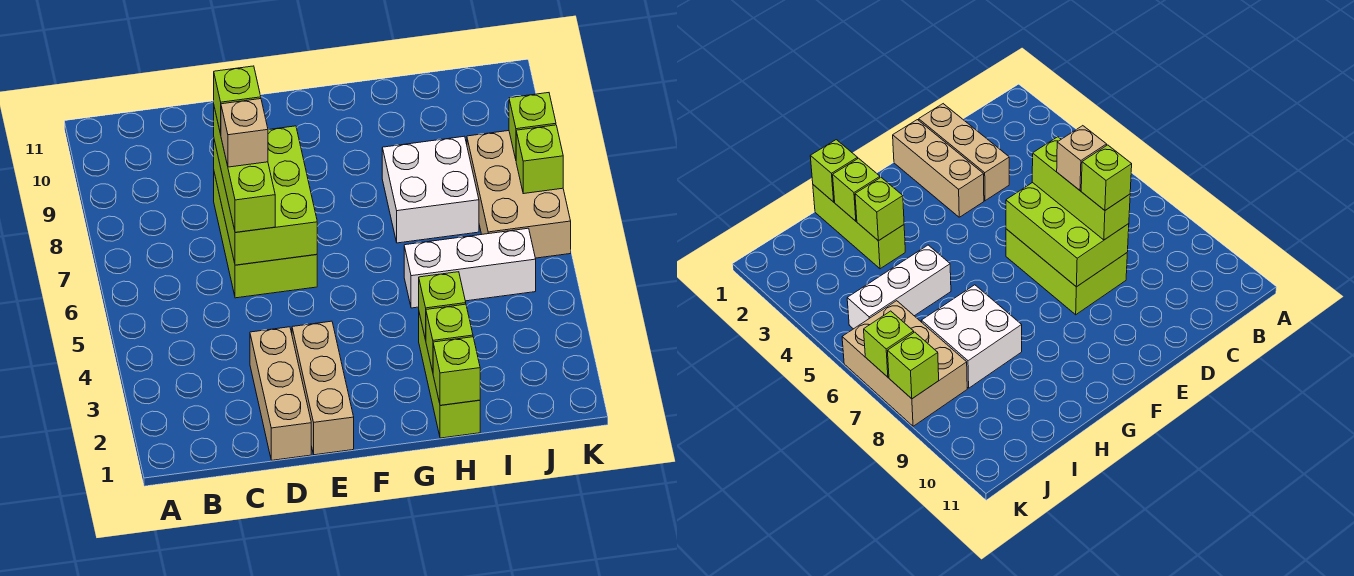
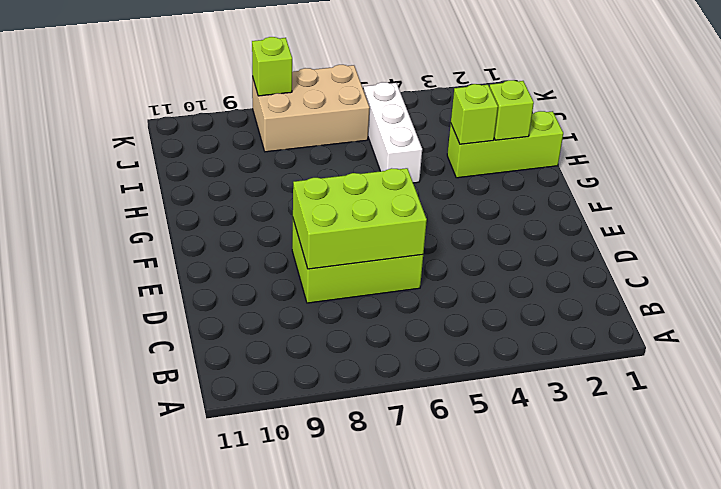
none -> tan brick D1:D3 level 1
none -> tan brick E1:E3 level 1
none -> white brick H7:I8 level 1

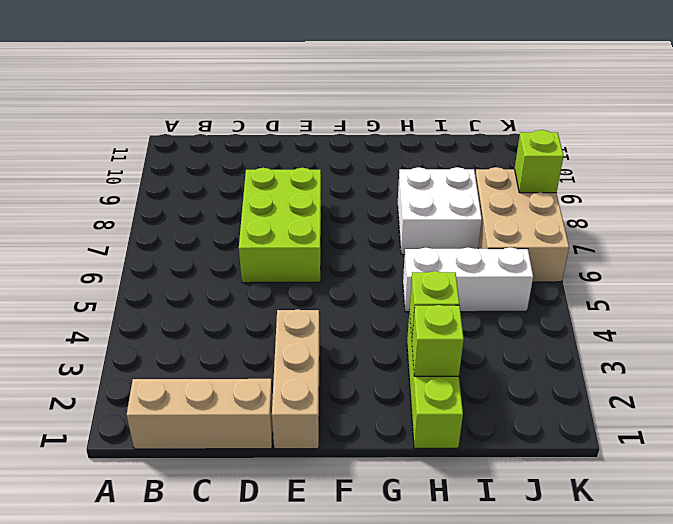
tan brick B1:D1 level 1 -> tan brick D1:D3 level 1
none -> lime brick D6:E8 level 2
none -> lime brick H1 level 2
none -> lime brick K7 level 2

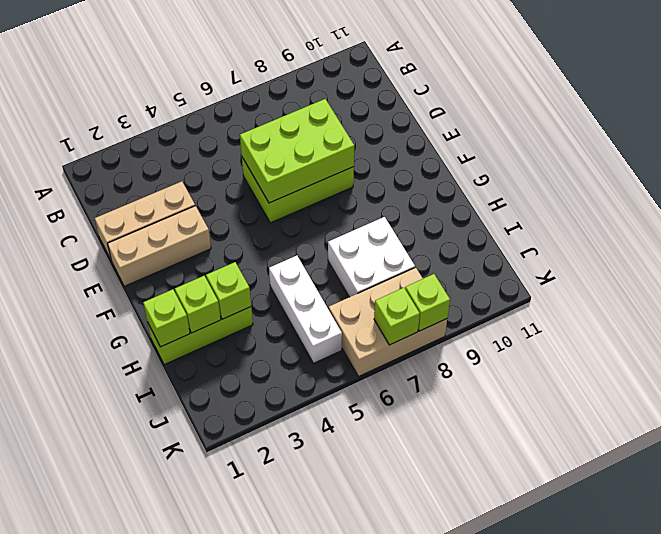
none -> lime brick D6:D8 level 3
none -> tan brick D7 level 4
none -> lime brick D8 level 4

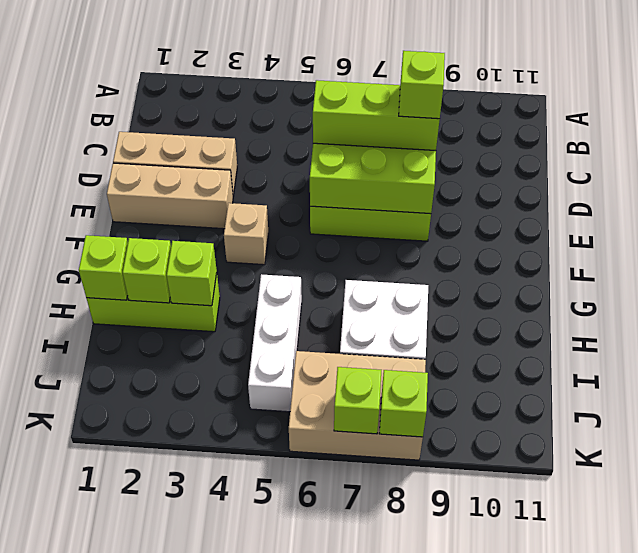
tan brick F4 level 1 -> tan brick D7 level 4

